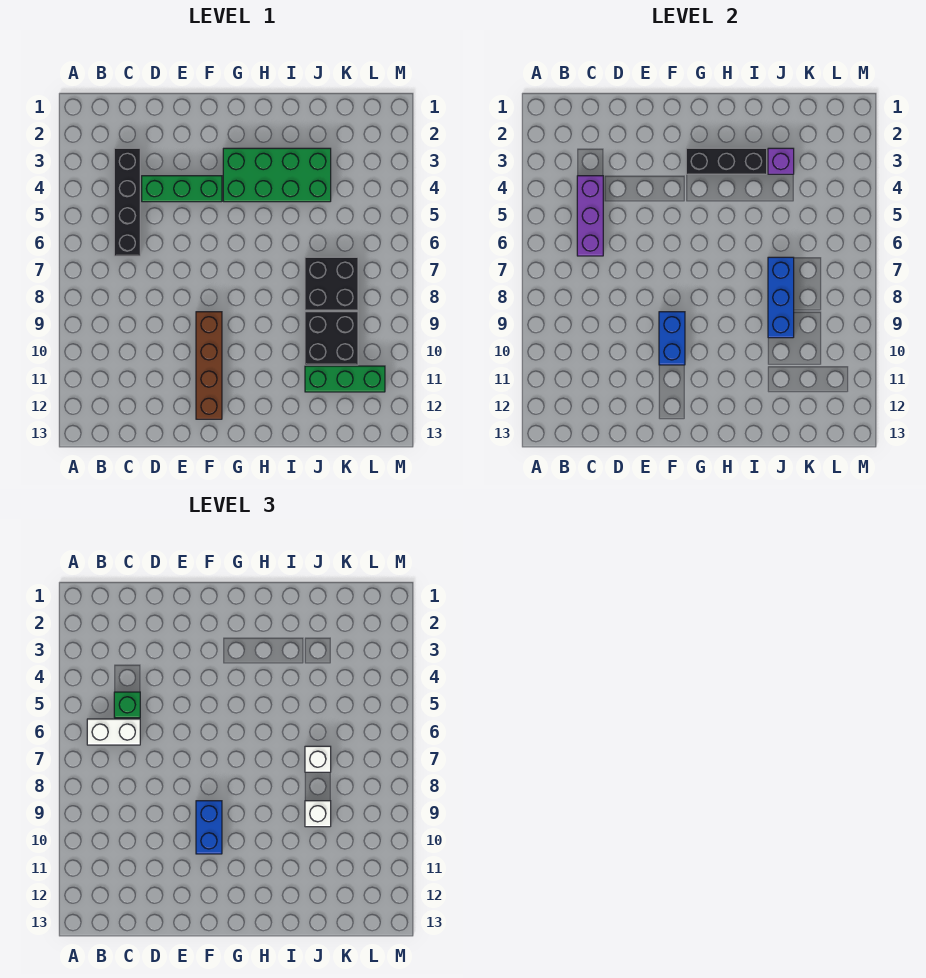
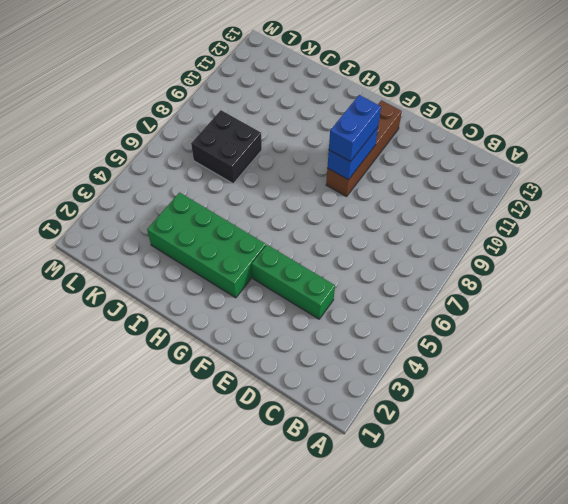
none -> black brick C3:C6 level 1
none -> black brick J9:K10 level 1
none -> green brick J11:L11 level 1

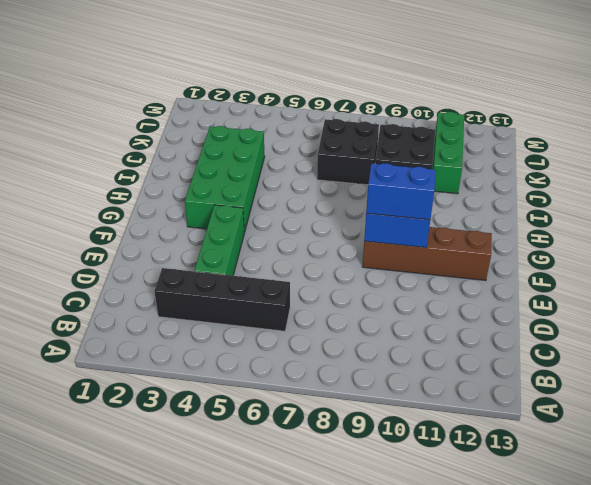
none -> purple brick C4:C6 level 2
none -> black brick G3:I3 level 2
none -> purple brick J3 level 2

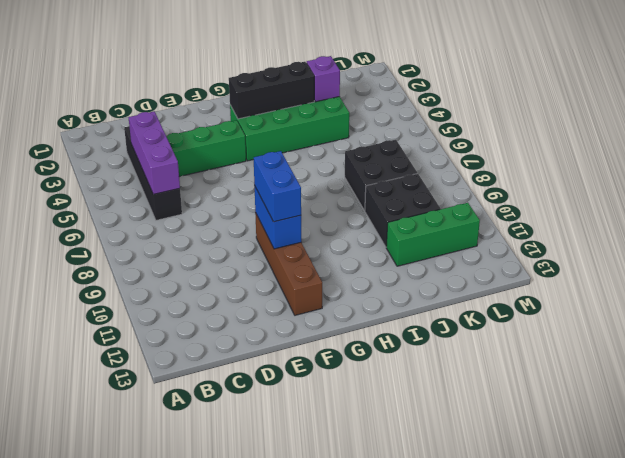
none -> blue brick J7:J9 level 2
none -> white brick B6:C6 level 3
none -> green brick C5 level 3

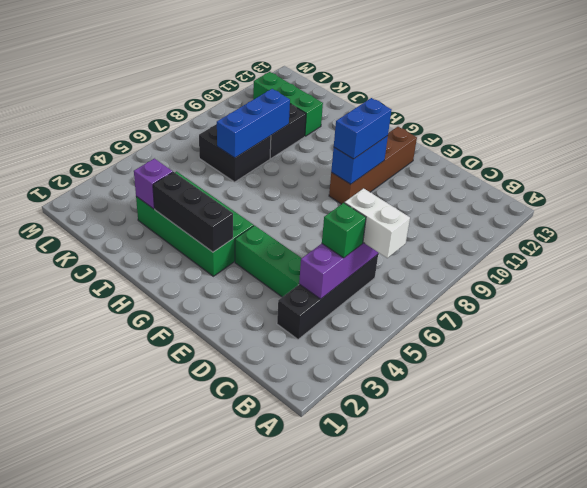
none -> white brick J7 level 3
none -> white brick J9 level 3

